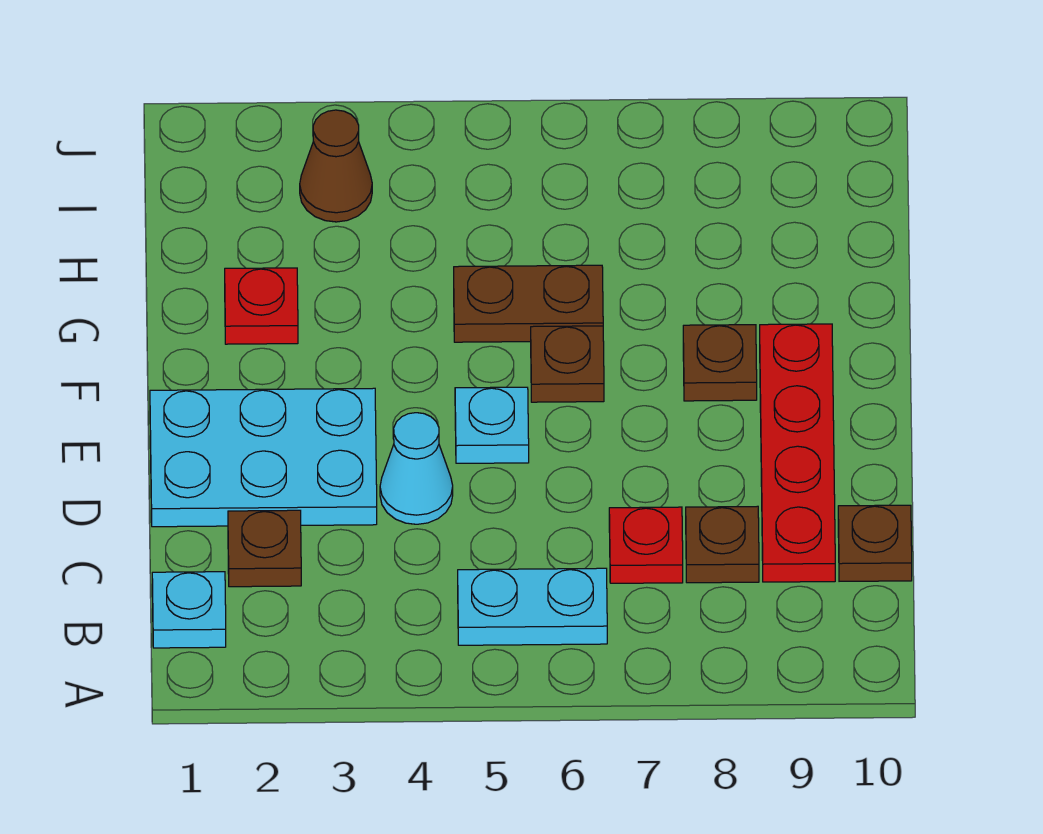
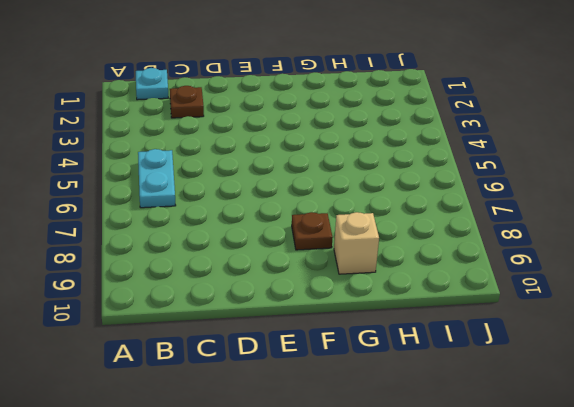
tan brick G9 level 1 -> none
none -> red plate C7 level 1
none -> brown plate C8 level 1
none -> red plate C9:F9 level 1

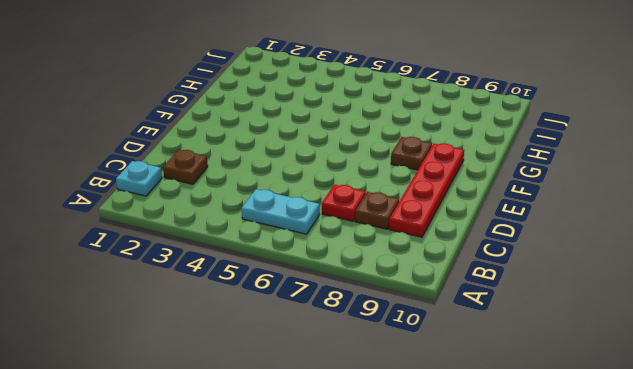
none -> brown plate C10 level 1
none -> cyan plate D1:E3 level 1
none -> cyan cone D4 level 1

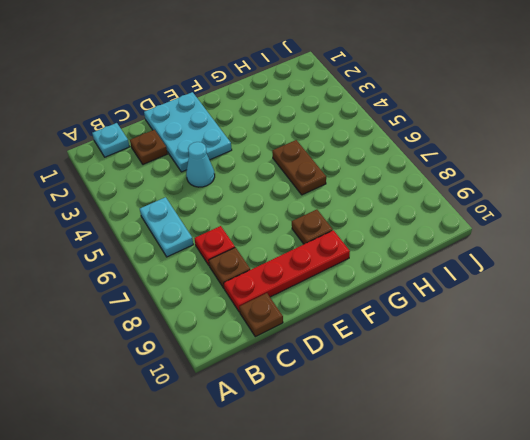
none -> cyan plate E5 level 1
none -> brown plate F6 level 1
none -> red plate G2 level 1

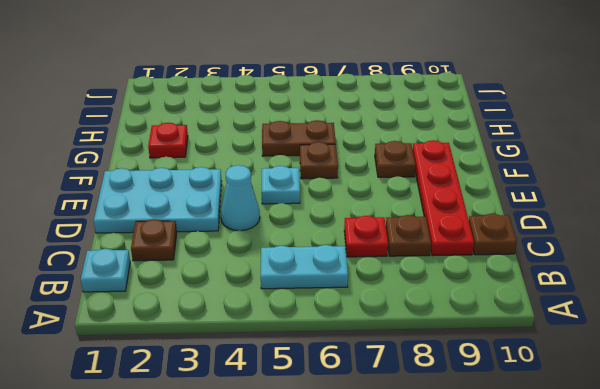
none -> brown cone I3 level 1

